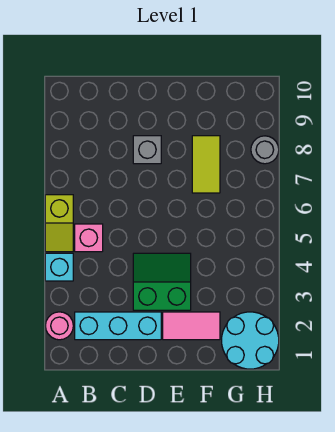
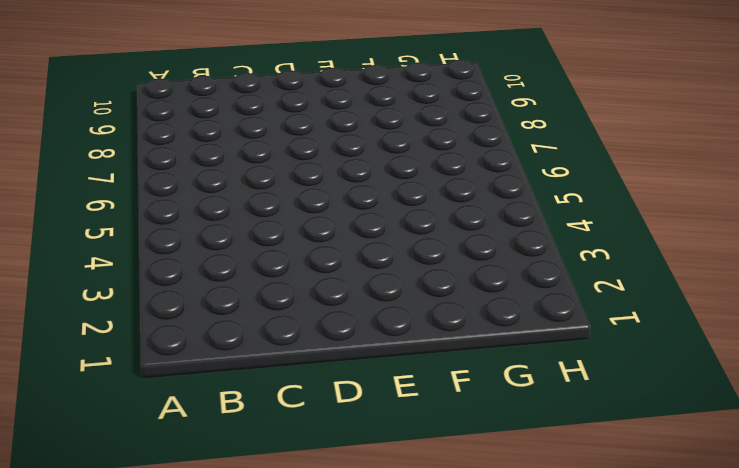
none -> pink round brick A2 level 1
none -> cyan brick A4 level 1

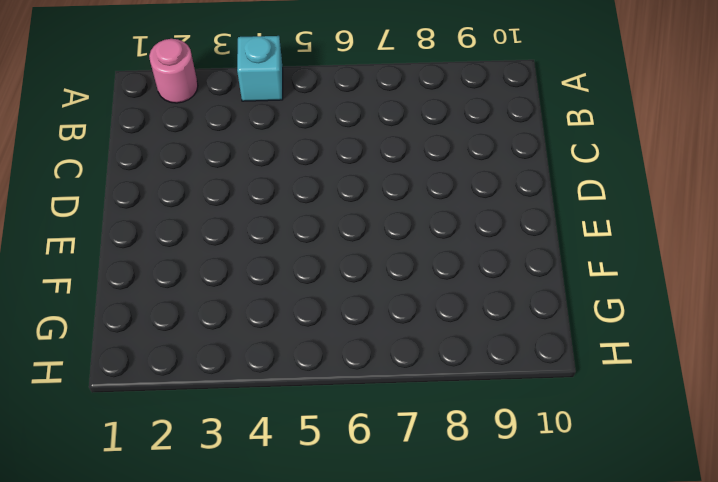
none -> lime slope A5:A6 level 1 top 6
none -> cyan brick B2:D2 level 1

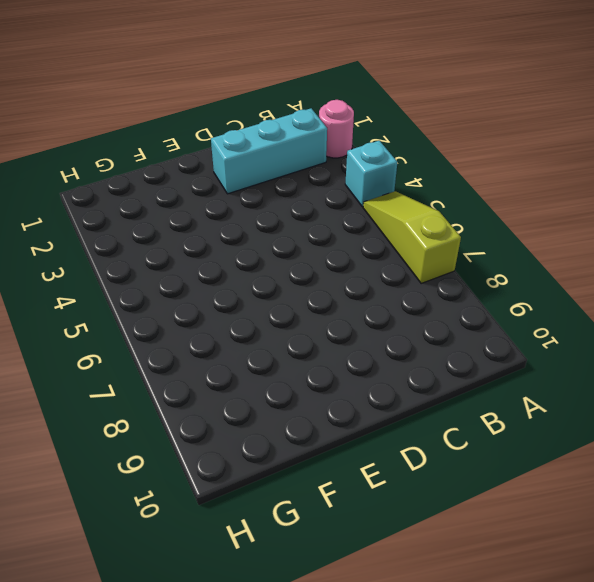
lime slope A5:A7 level 1 top 7 -> lime slope A5:A6 level 1 top 6
none -> pink brick B5 level 1
none -> green slope D3:E4 level 1 top 3

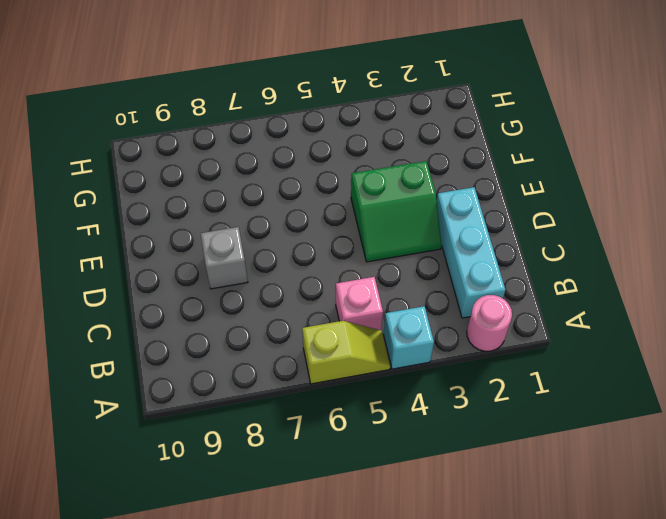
green slope D3:E4 level 1 top E -> green slope D3:E4 level 1 top 3
none -> pink tile E2:F2 level 1
none -> lime tile F7:F8 level 1

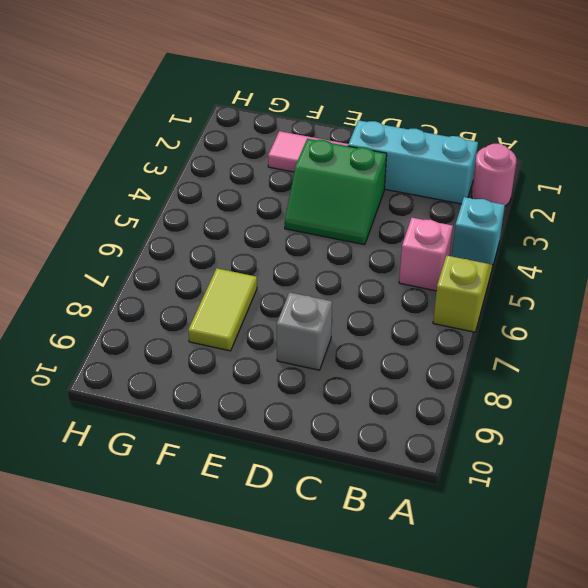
none -> cyan round brick G1:H2 level 1
none -> grey round brick H8 level 1

